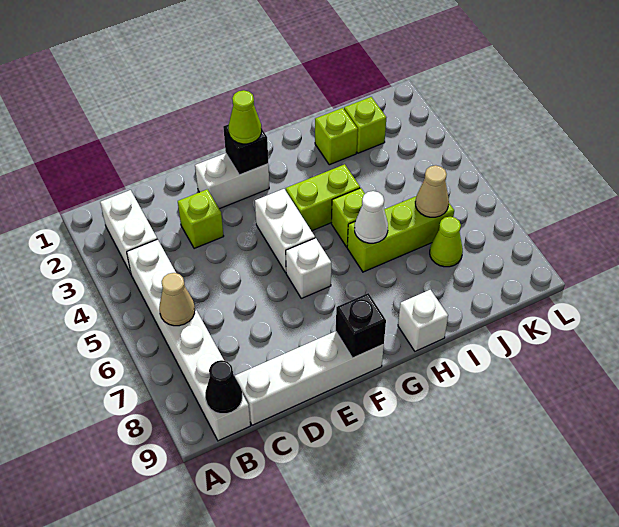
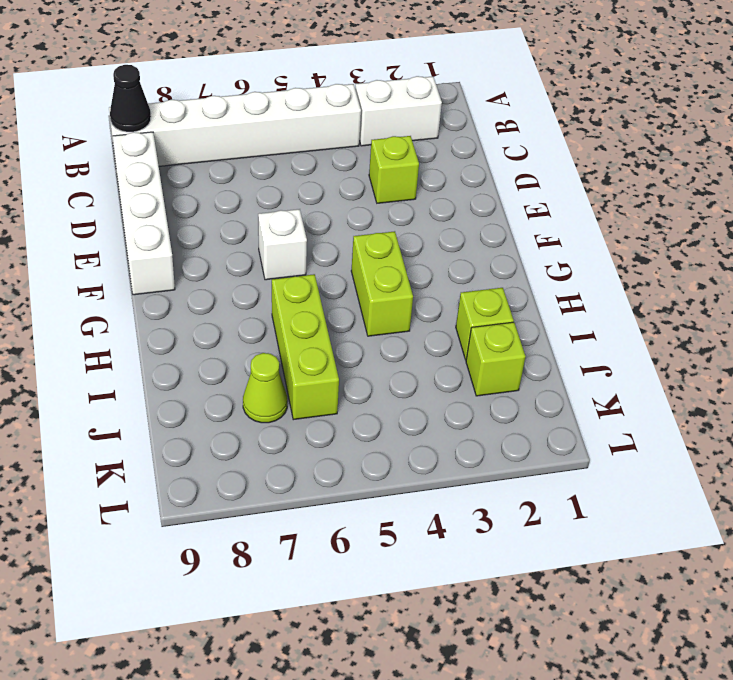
none -> white brick E2:F2 level 1
none -> white brick F4:F5 level 1
none -> lime brick H5 level 1

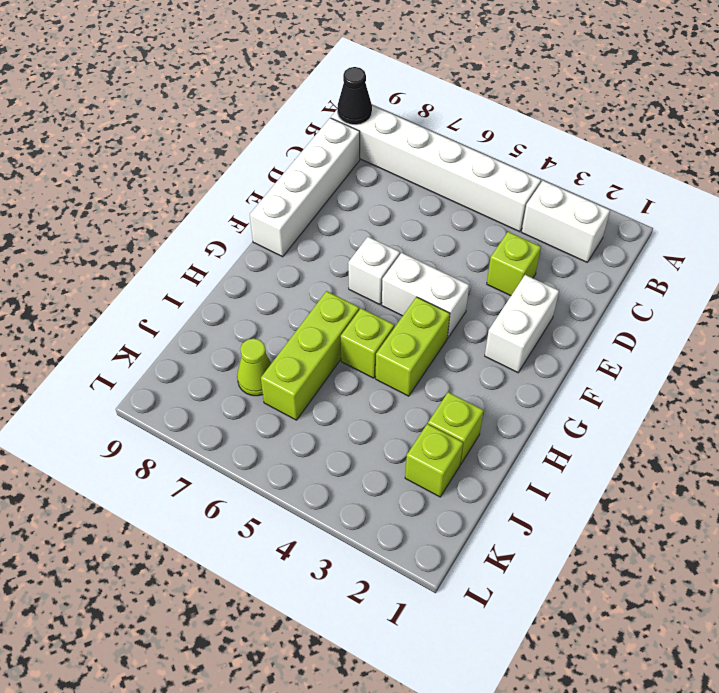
none -> white brick H9 level 1
none -> tan cone B6 level 2
none -> black brick F2 level 2

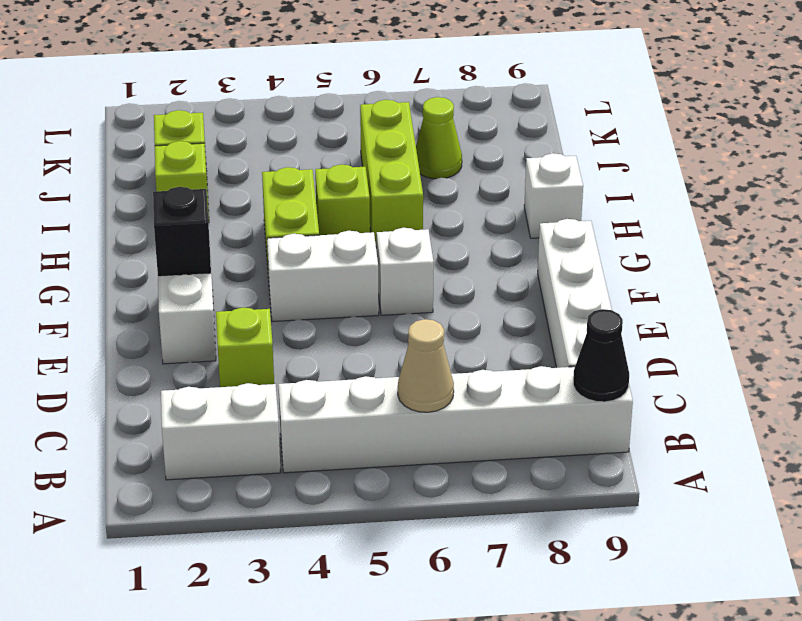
none -> black brick F9 level 2
none -> white cone H6 level 2
none -> tan cone J6 level 2

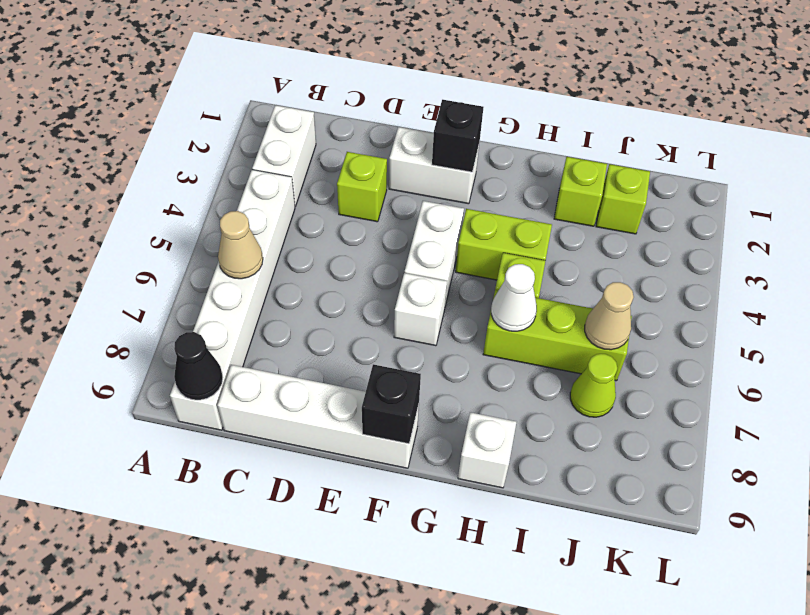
none -> lime cone F2 level 3

